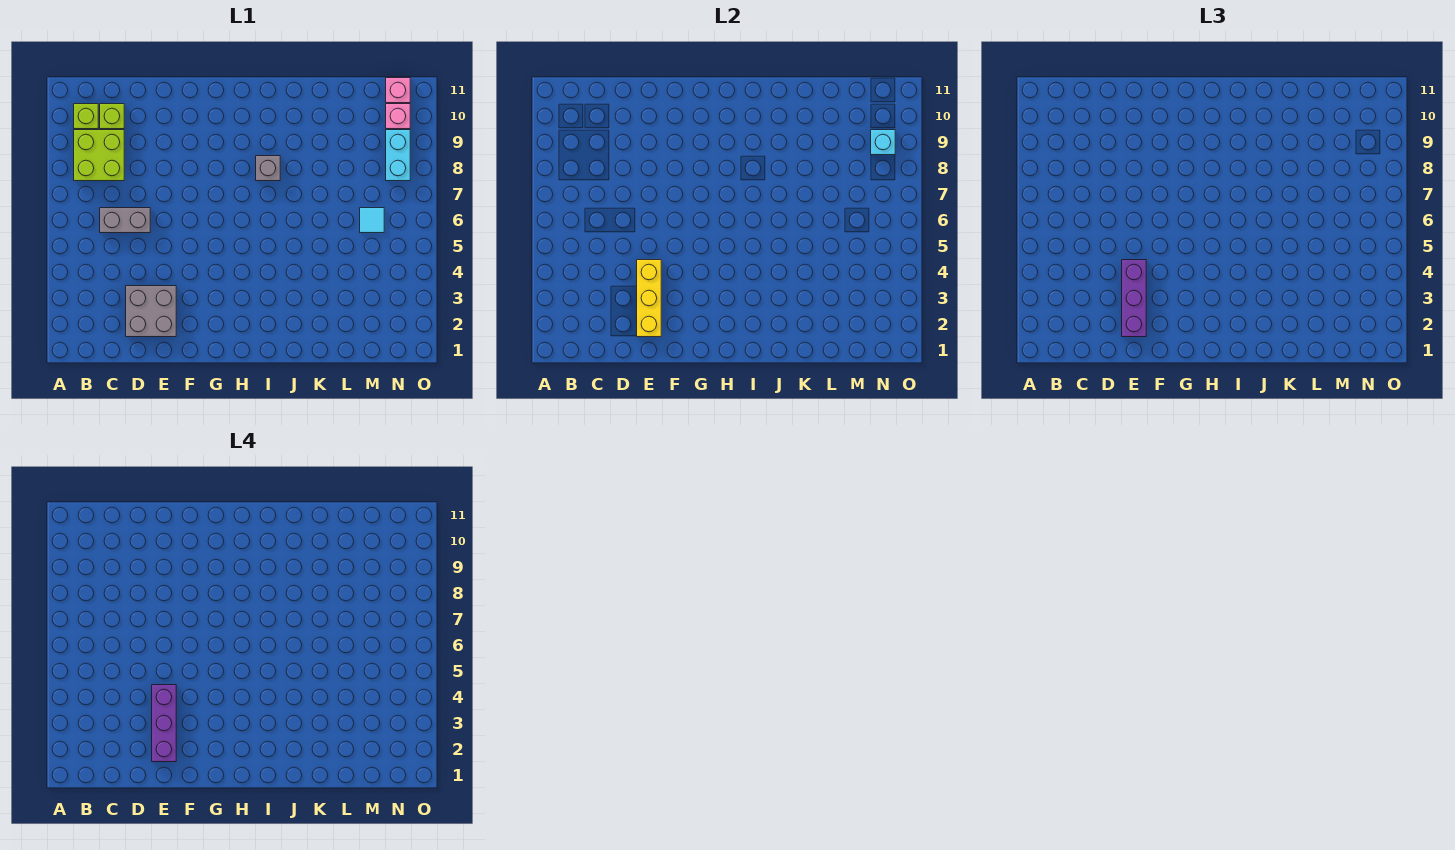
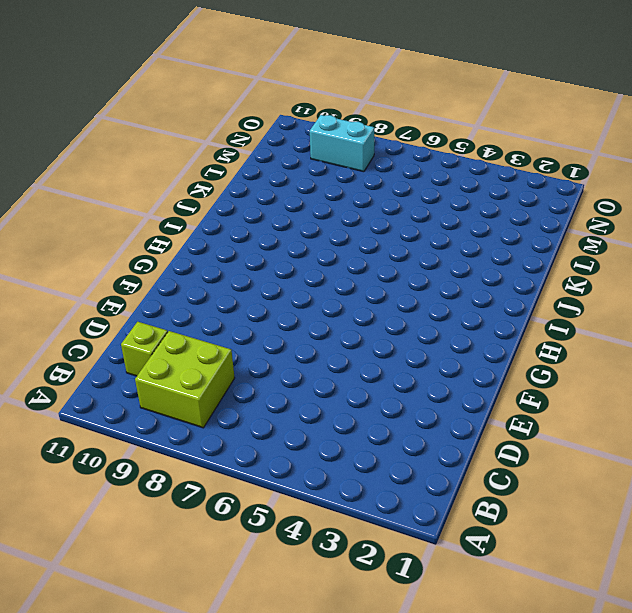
none -> lime brick B10 level 1
none -> grey brick C6:D6 level 1
none -> grey brick D2:E3 level 1

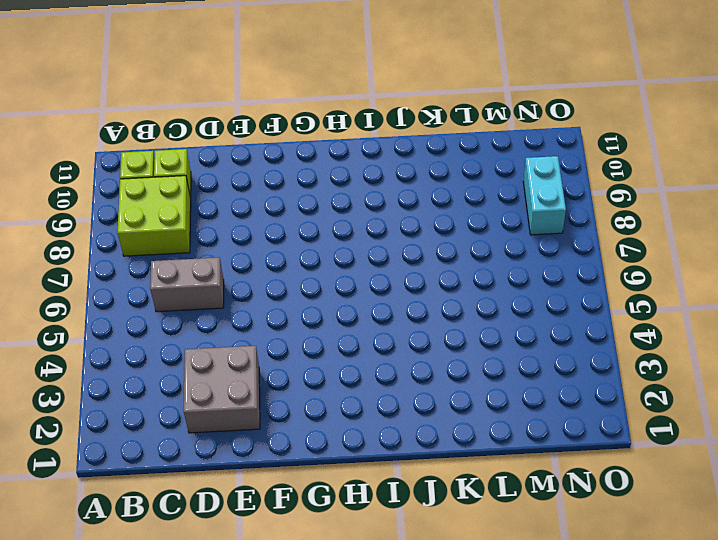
none -> grey brick I8 level 1
none -> cyan tile M6 level 1
none -> pink brick N10 level 1

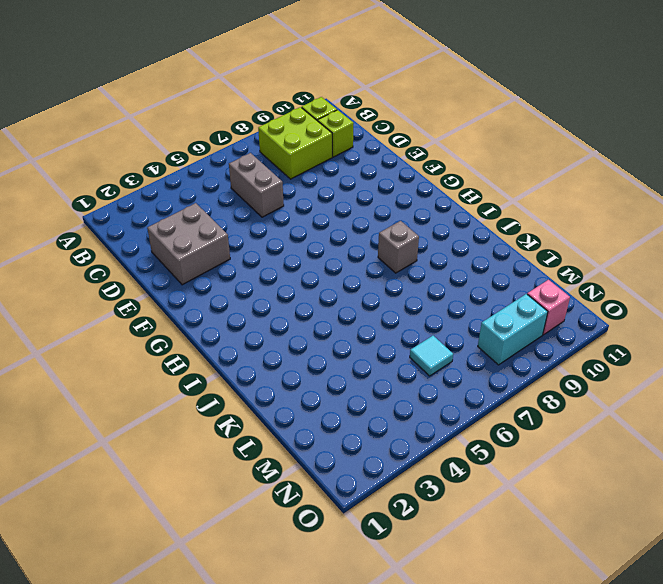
none -> pink brick N11 level 1
none -> yellow brick E2:E4 level 2
none -> cyan brick N9 level 2

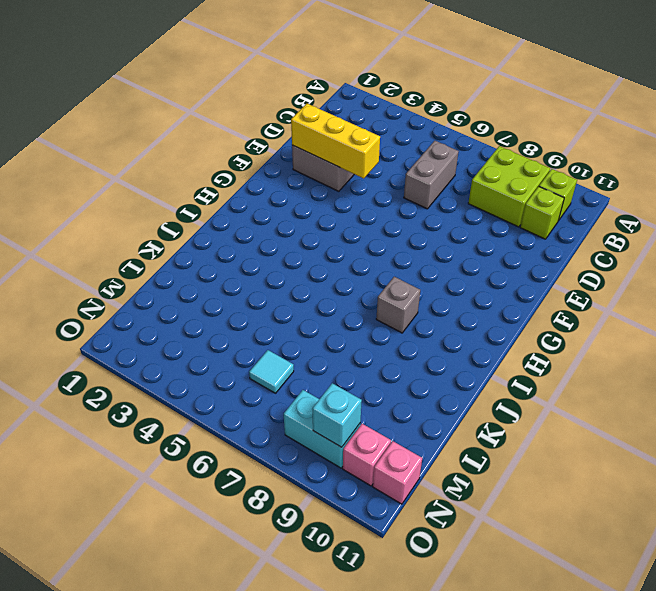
none -> purple brick E2:E4 level 3
none -> purple brick E2:E4 level 4

